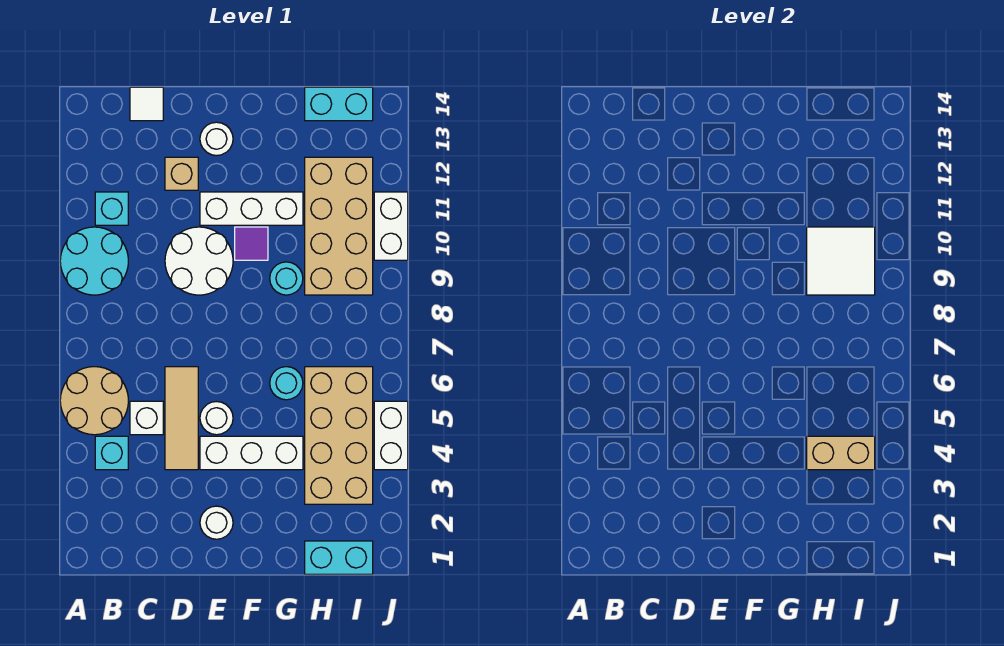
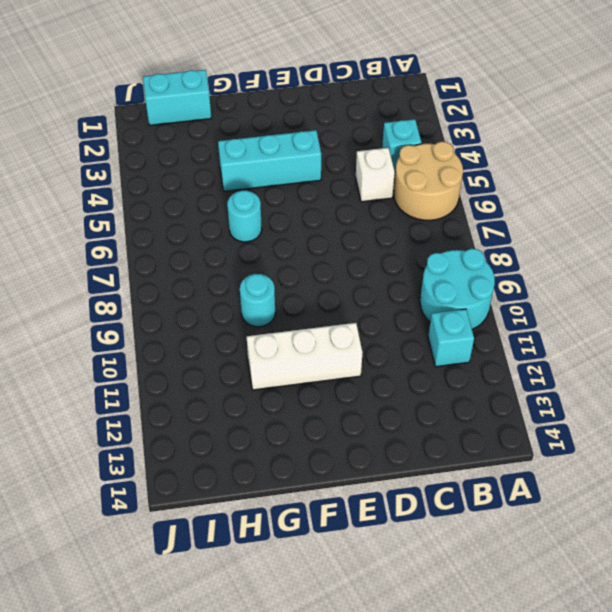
cyan brick E4:G4 level 1 -> white brick E4:G4 level 1
none -> white tile C14 level 1
none -> tan tile D4:D6 level 1
none -> white round brick D9:E10 level 1

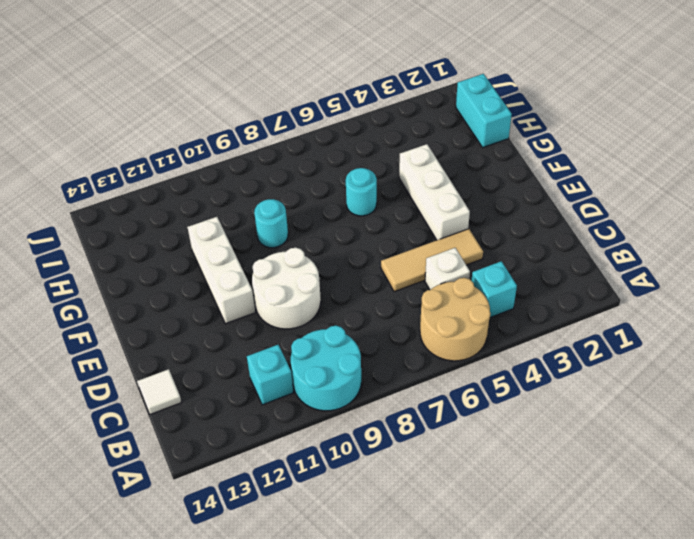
none -> tan brick D12 level 1
none -> white round brick E2 level 1
none -> white round brick E5 level 1

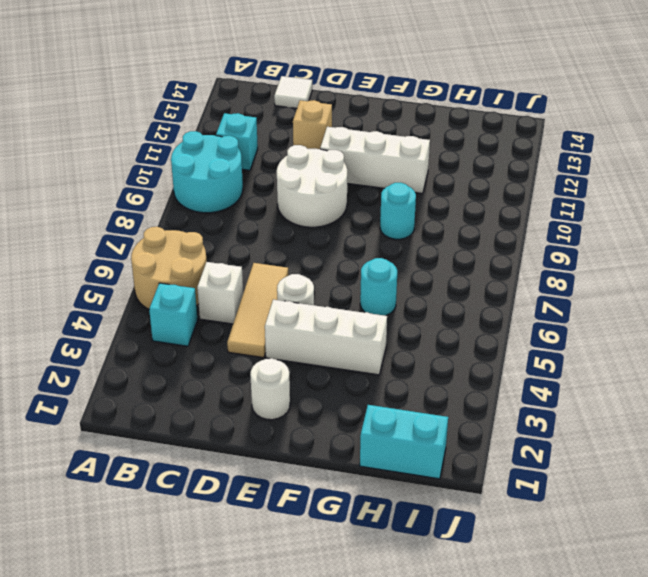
none -> white round brick E13 level 1
none -> purple tile F10 level 1
none -> tan brick H3:I6 level 1

